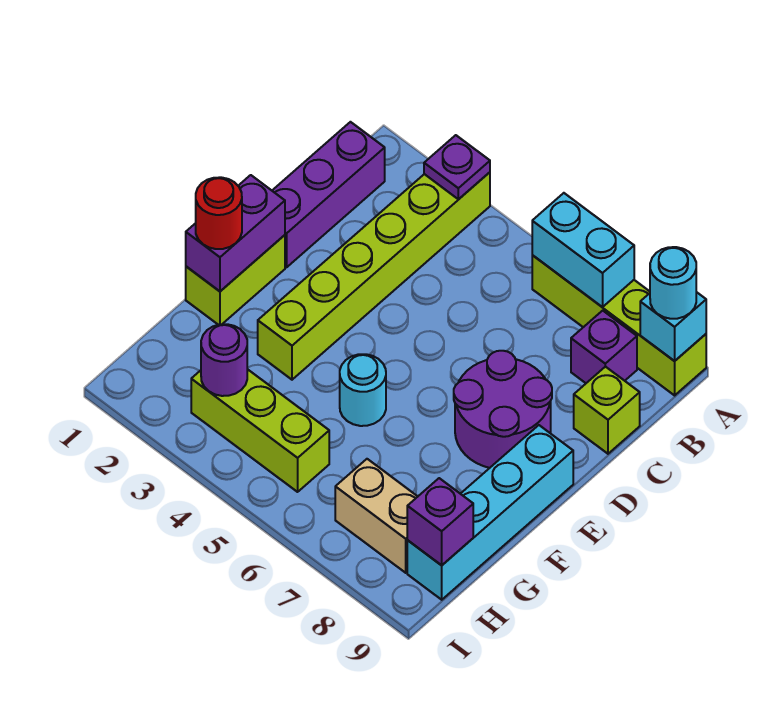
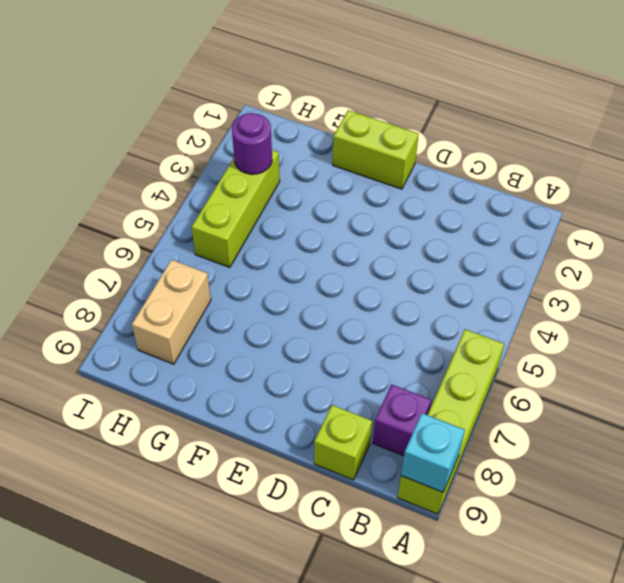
none -> lime brick A3:F3 level 1
none -> purple brick B1:D1 level 1
none -> purple round brick D7:E8 level 1

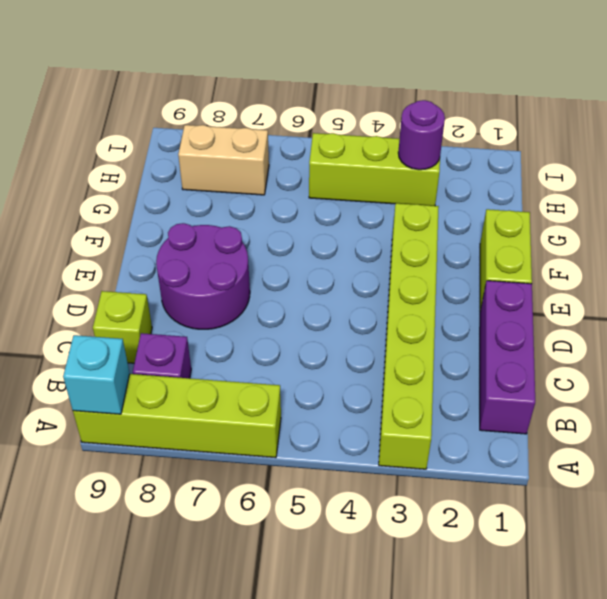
none -> cyan brick E9:H9 level 1
none -> cyan round brick F5 level 1
none -> purple plate A3 level 2

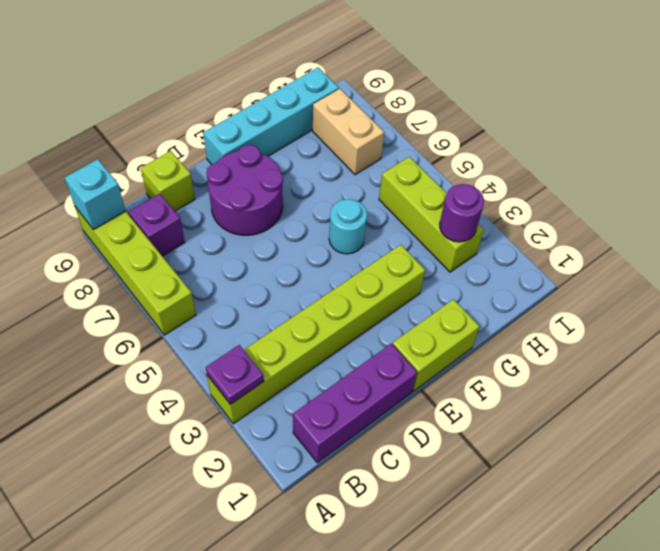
none -> cyan brick A6:A7 level 2
none -> purple brick E1:F1 level 2
none -> purple brick H9 level 2

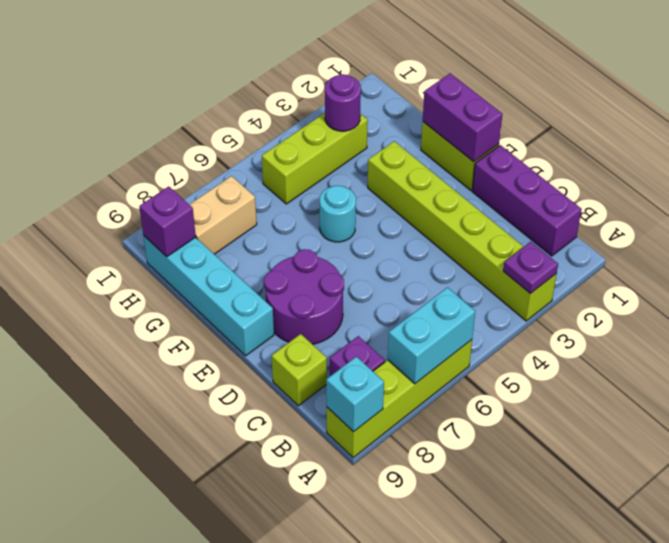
none -> cyan round brick A9 level 3
none -> red round brick F1 level 3

